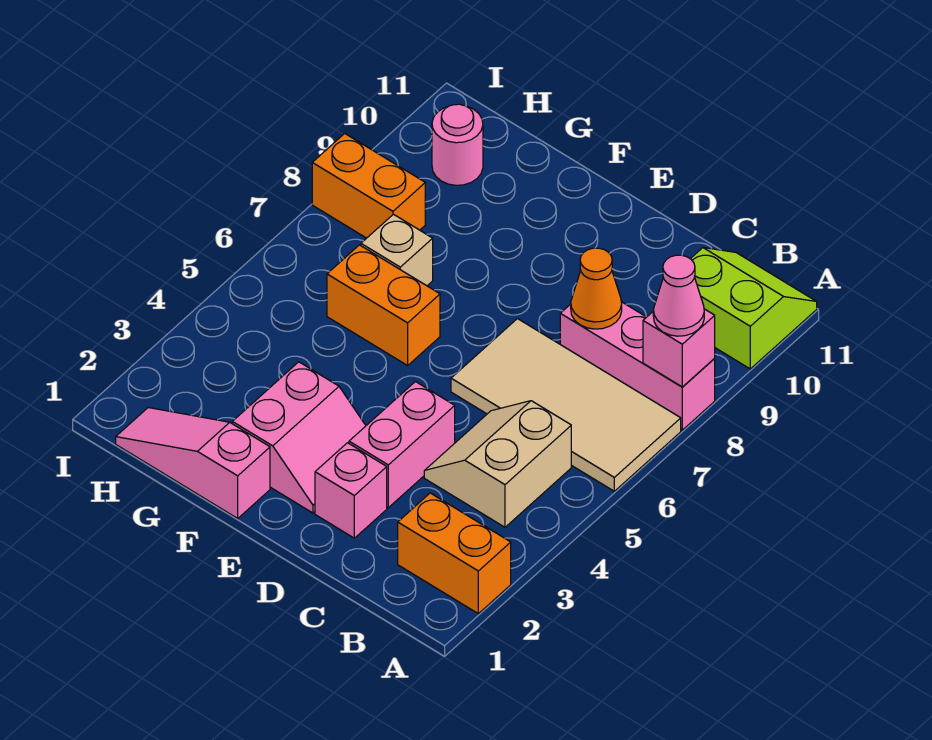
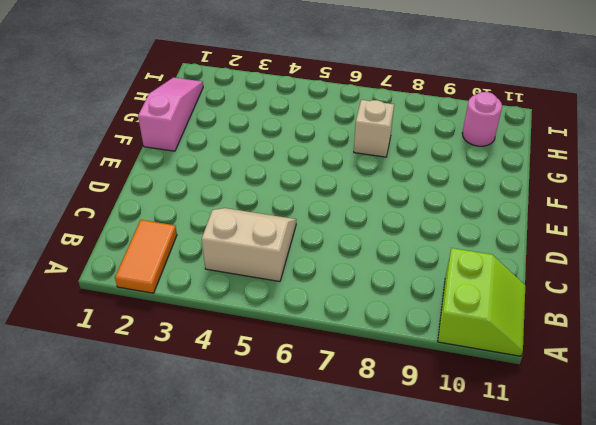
orange tile A2:B2 level 1 -> orange brick A2:B2 level 1
none -> tan tile A6:D7 level 1
none -> pink brick A8:C8 level 1
none -> pink brick D2 level 1

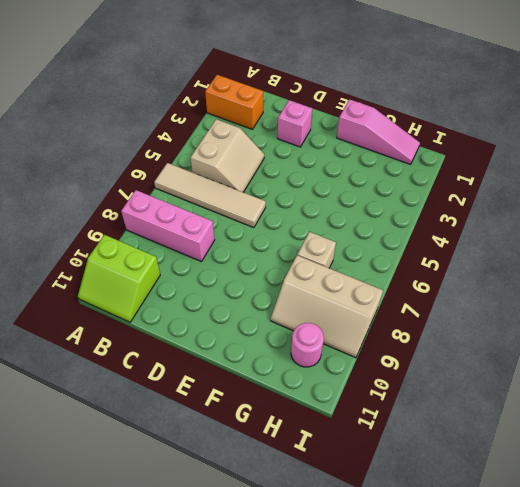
tan tile A6:D6 level 1 -> tan tile A6:D7 level 1
tan slope G8:I9 level 1 top 8 -> orange brick H8:I8 level 1
none -> pink brick D3:D4 level 1
none -> pink slope E2:F3 level 1 top F
none -> orange brick F6:G6 level 1

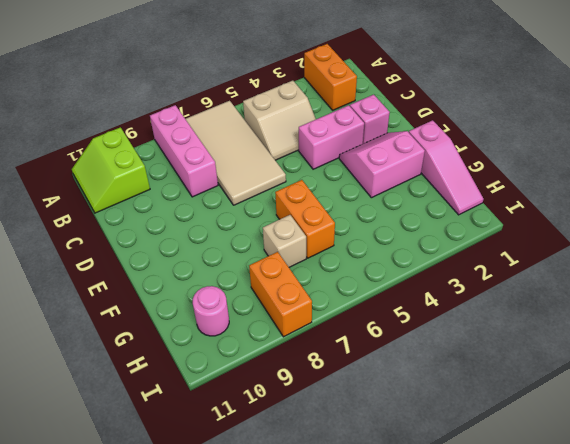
none -> pink brick A8 level 2
none -> orange cone C8 level 2
none -> pink cone A8 level 3

